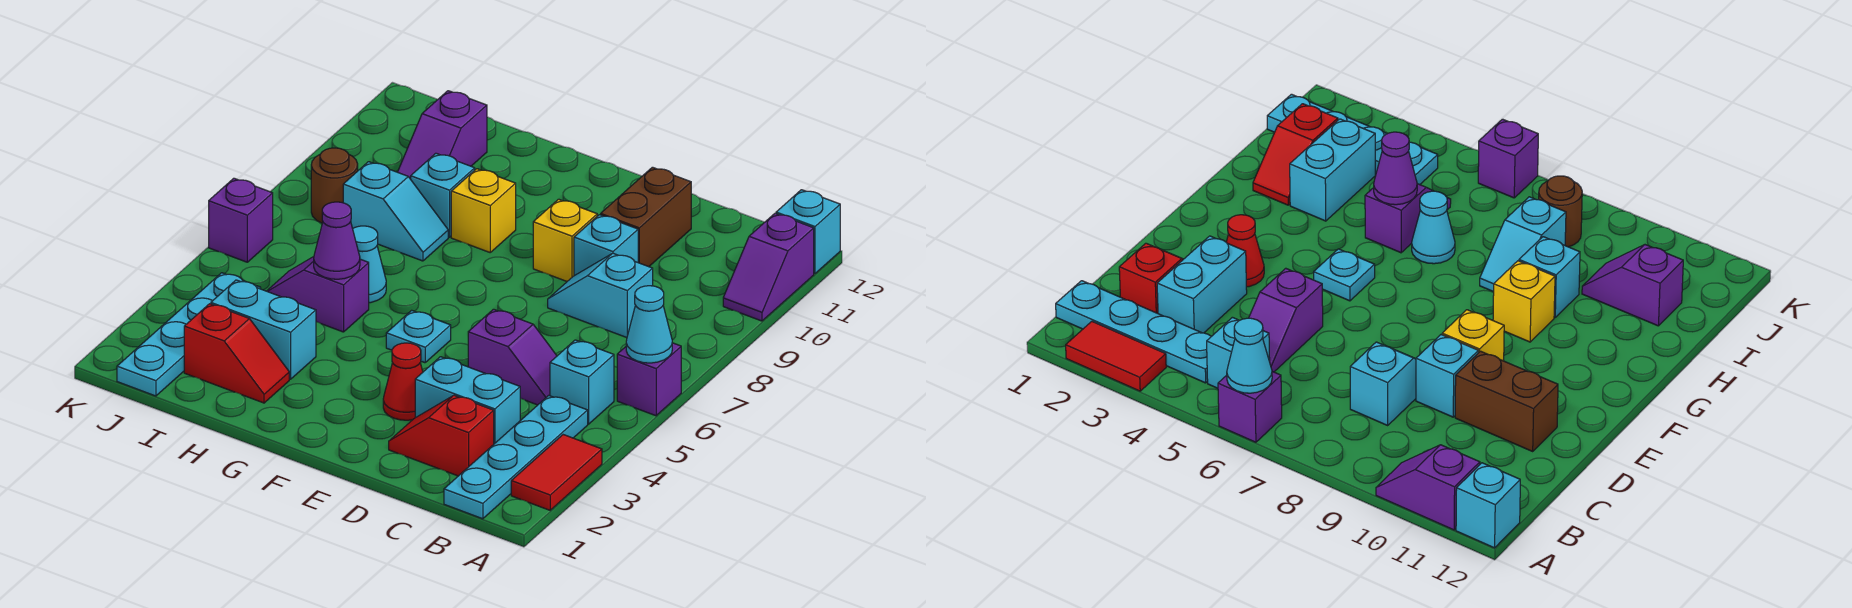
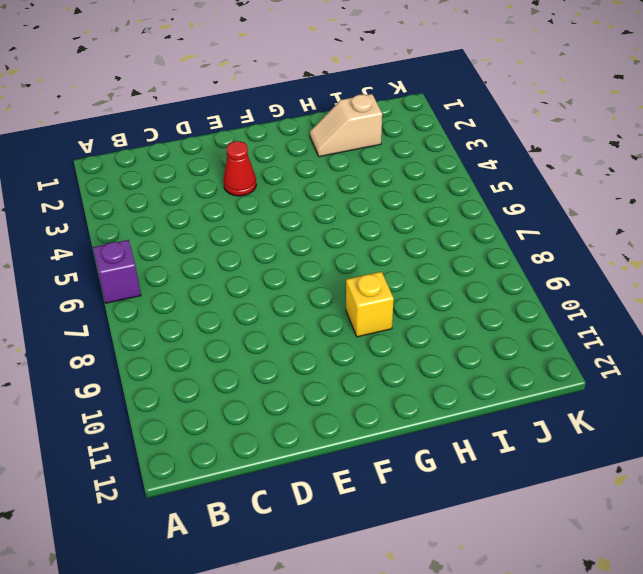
tan slope H2:I2 level 1 top I -> red slope H2:I2 level 1 top I
none -> red tile A2:A3 level 1
none -> purple slope A10:A11 level 1 top 11
none -> cyan brick A12 level 1

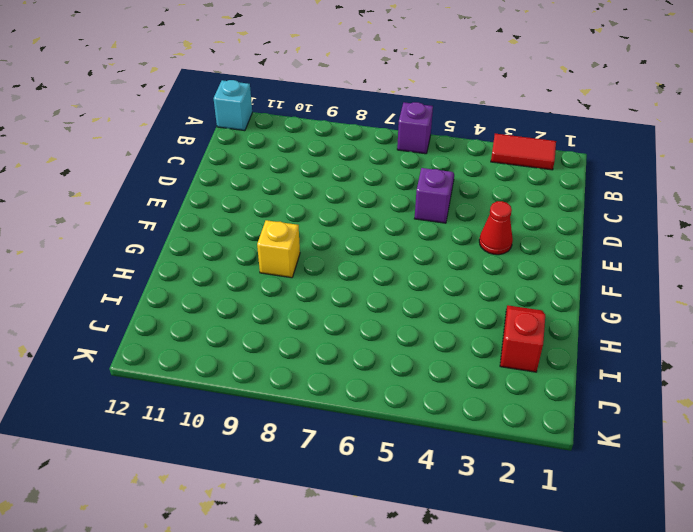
none -> purple slope A10:A11 level 1 top 11
none -> cyan plate B1:B4 level 1
none -> cyan brick B5 level 1

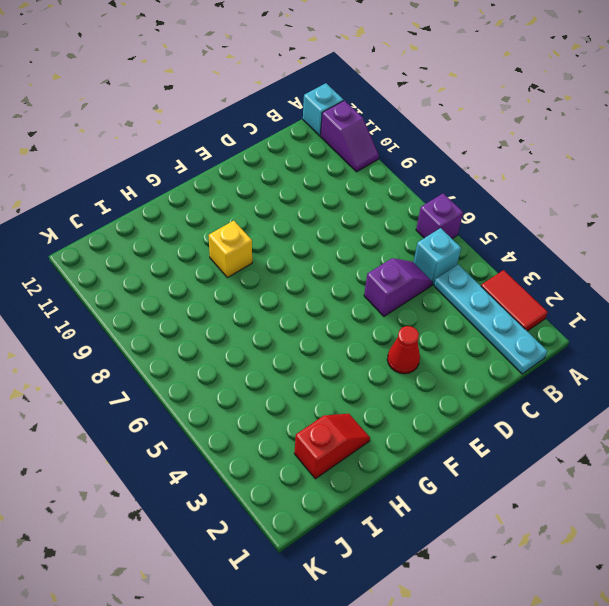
none -> red slope C2:D2 level 1 top C
none -> cyan brick C3:D3 level 1
none -> cyan slope C8:D8 level 1 top C

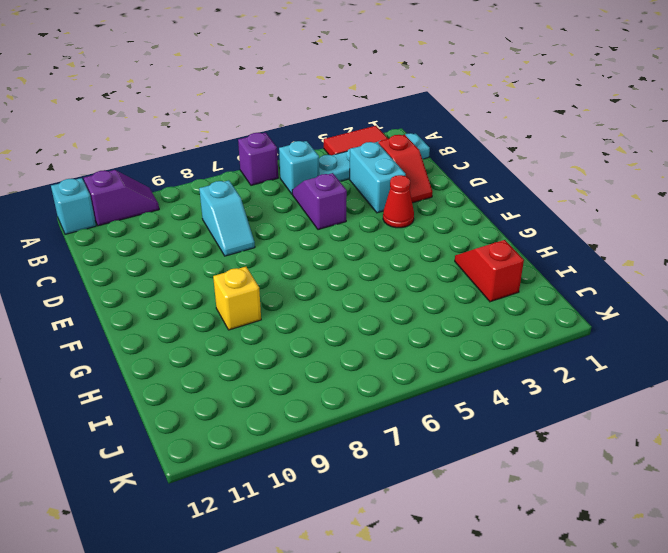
none -> cyan brick D9 level 1
none -> brown brick D10:D11 level 1
none -> yellow brick E9 level 1

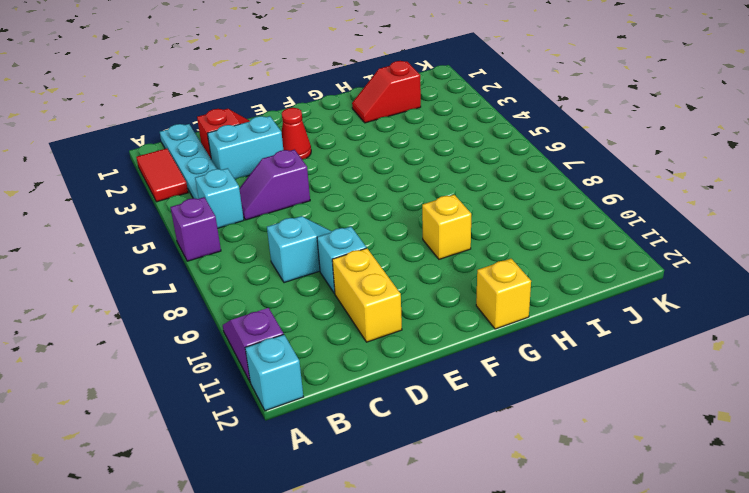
yellow brick D10:D11 level 1 -> brown brick D10:D11 level 1
yellow brick G12 level 1 -> yellow brick E9 level 1
none -> cyan plate F5 level 1
none -> cyan brick H3:I3 level 1
none -> purple slope H5:I5 level 1 top H

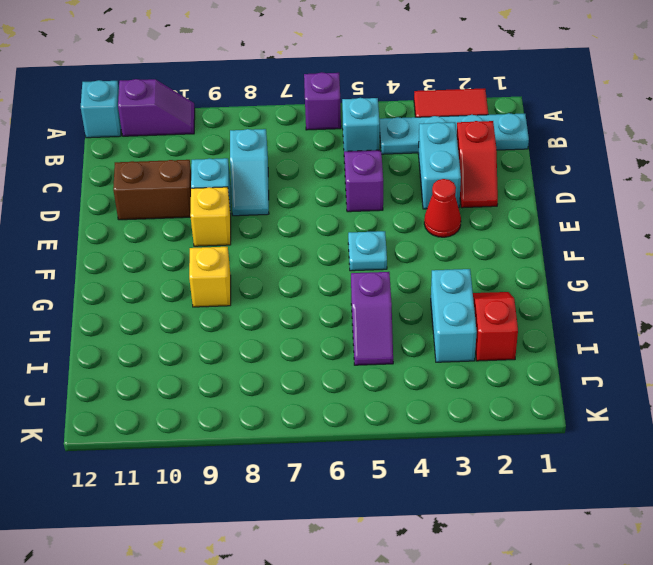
none -> cyan cone H6 level 1
none -> cyan slope H8:I8 level 1 top I
none -> cyan brick H9 level 1

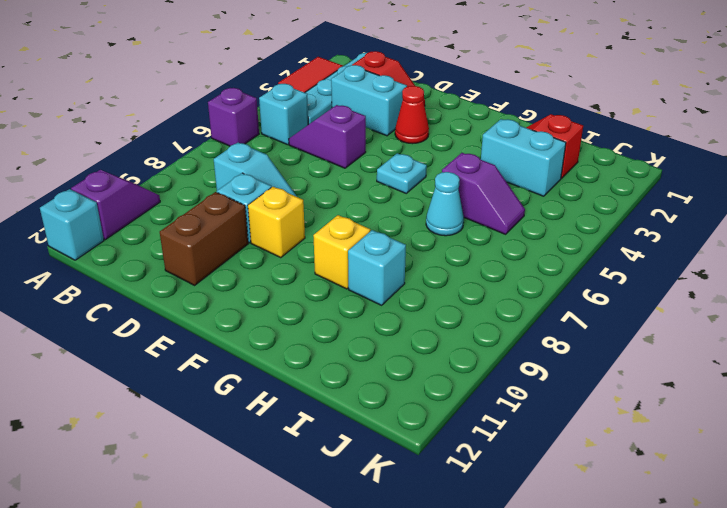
none -> cyan slope H8:I8 level 1 top I
none -> purple slope I10:I11 level 1 top 11
none -> cyan plate J1:J4 level 1

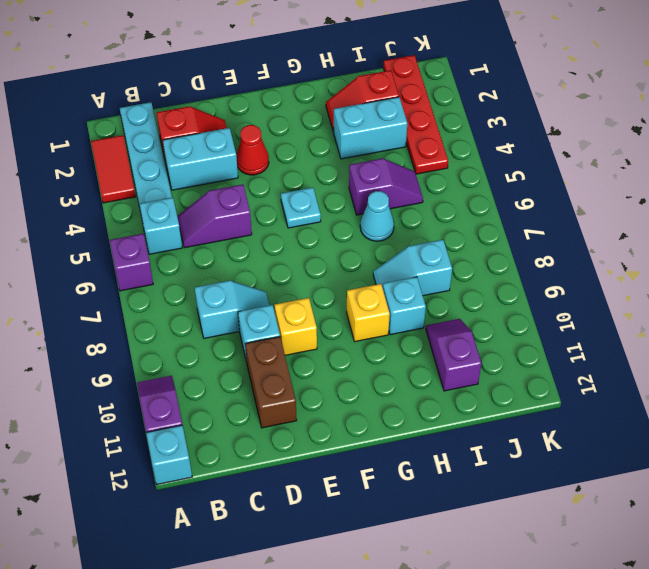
red plate J1:J4 level 1 -> cyan plate J1:J4 level 1
none -> brown round brick J8 level 1
none -> purple brick K6 level 1
none -> cyan cone A6 level 2

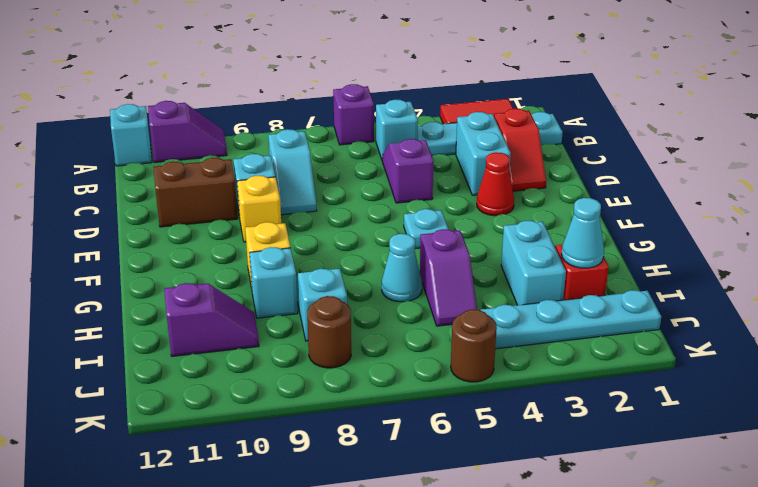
cyan cone I2 level 2 -> cyan cone A6 level 2
brown round brick K5 level 1 -> none
none -> purple brick K6 level 1
none -> purple cone H5 level 2

